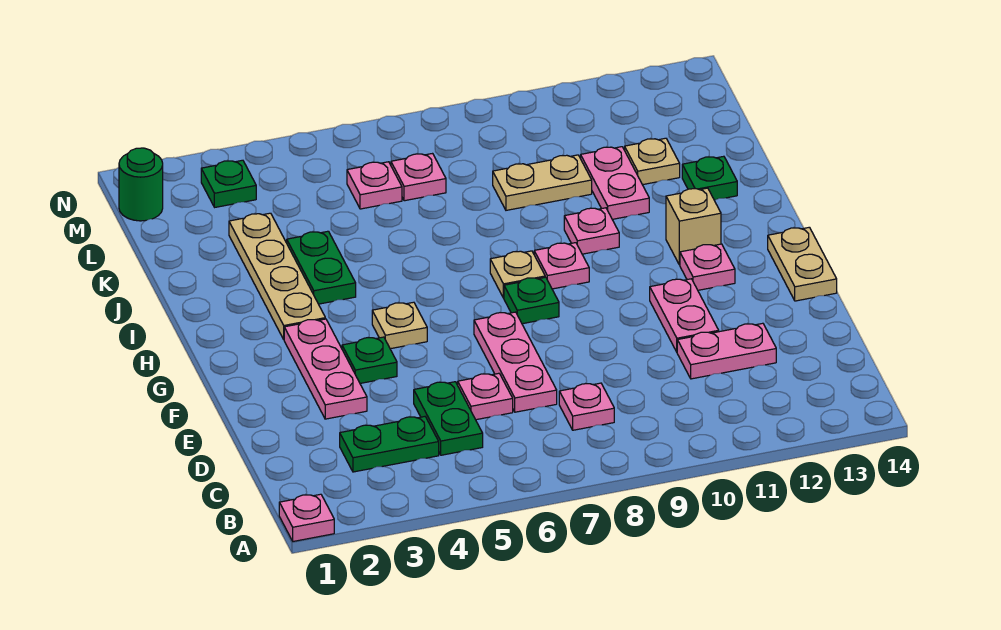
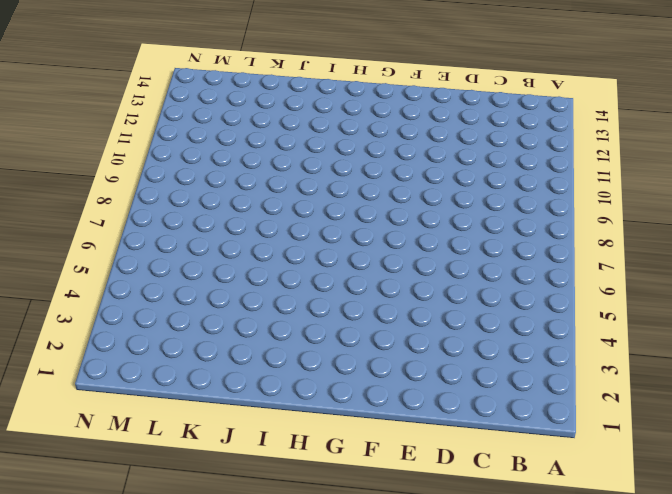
none -> pink plate A1 level 1
none -> green plate C3:C4 level 1
none -> green plate C5:D5 level 1

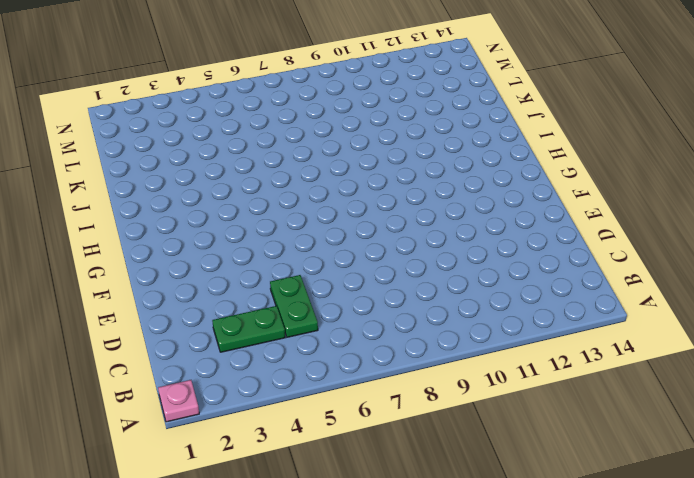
none -> pink plate C8 level 1
none -> pink plate D6 level 1
none -> pink plate D7:F7 level 1

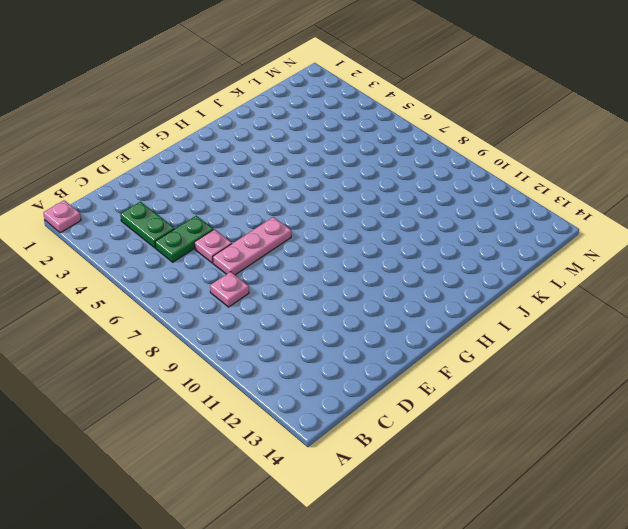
none -> pink plate D11:D12 level 1
none -> pink plate E3:G3 level 1
none -> pink plate E11:F11 level 1

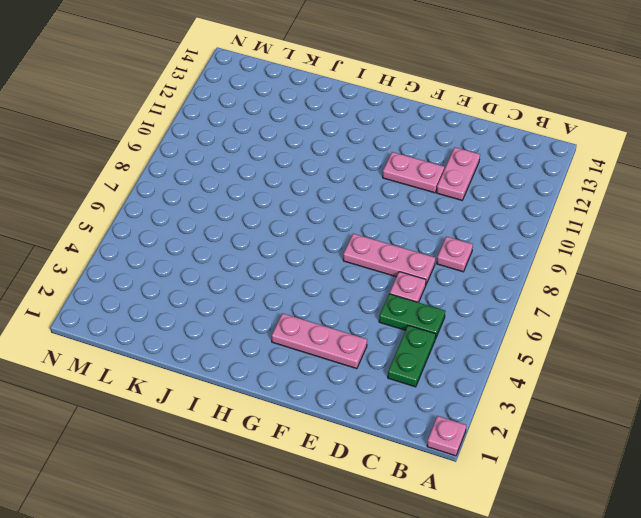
none -> green plate F4 level 1
none -> tan plate F14:G14 level 1
none -> tan plate G5 level 1

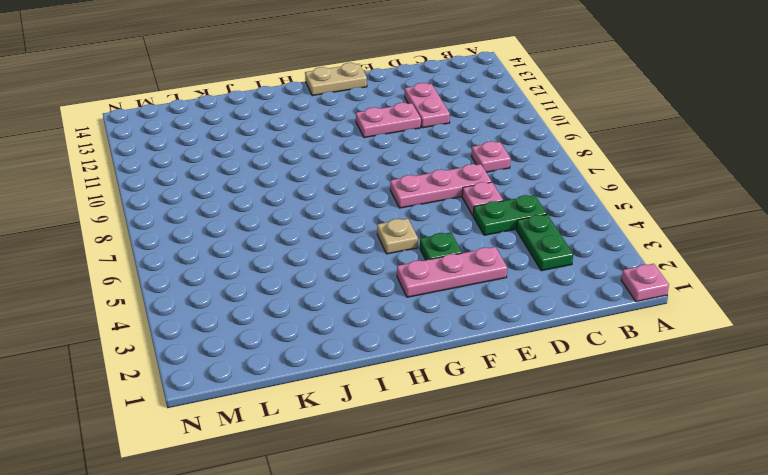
none -> green plate G8 level 1
none -> pink plate G12 level 1
none -> tan plate H3:K3 level 1

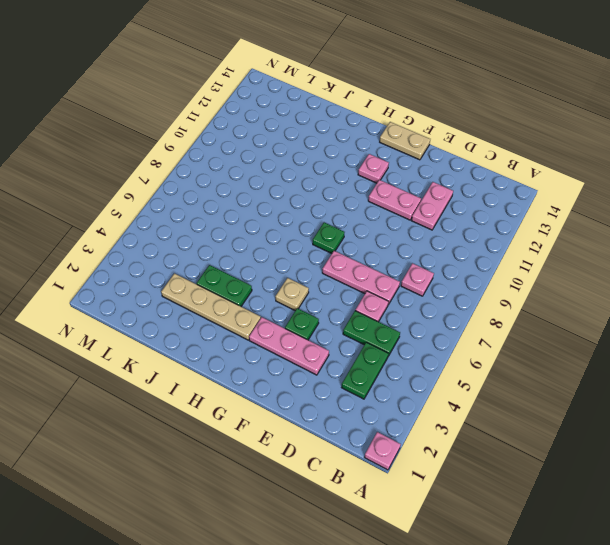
none -> tan plate H8 level 1
none -> pink plate H9 level 1
none -> tan brick H12 level 1

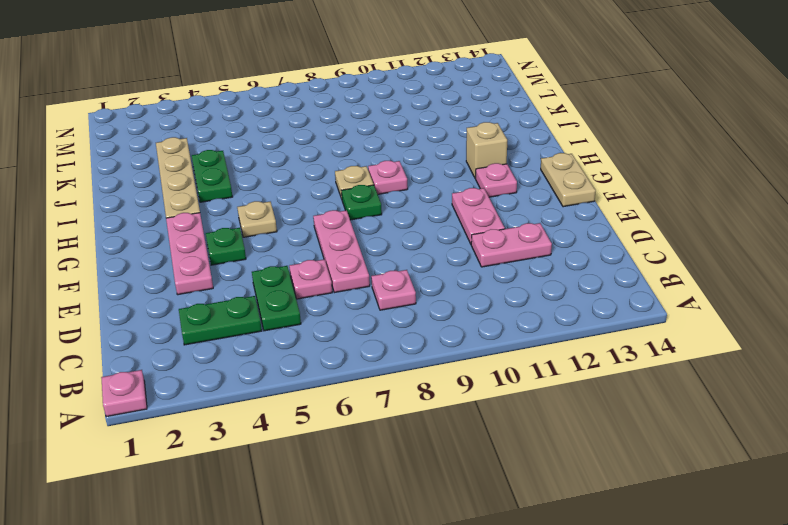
none -> pink plate I10 level 1
none -> pink plate J11:K11 level 1
none -> green plate J13 level 1

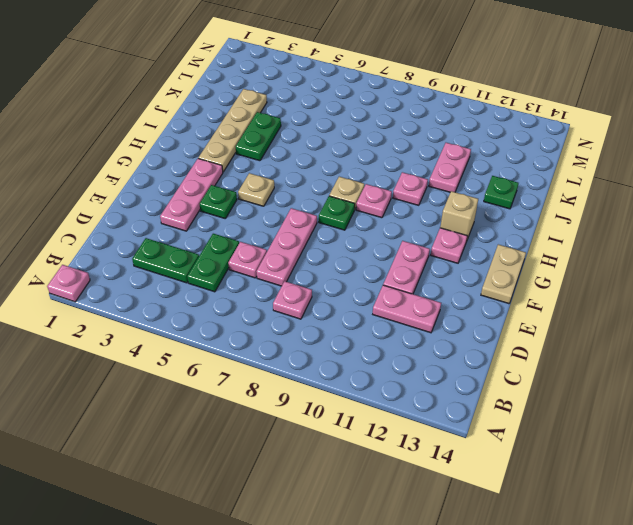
none -> tan plate K9:K10 level 1
none -> tan plate K12 level 1
none -> pink plate L6 level 1

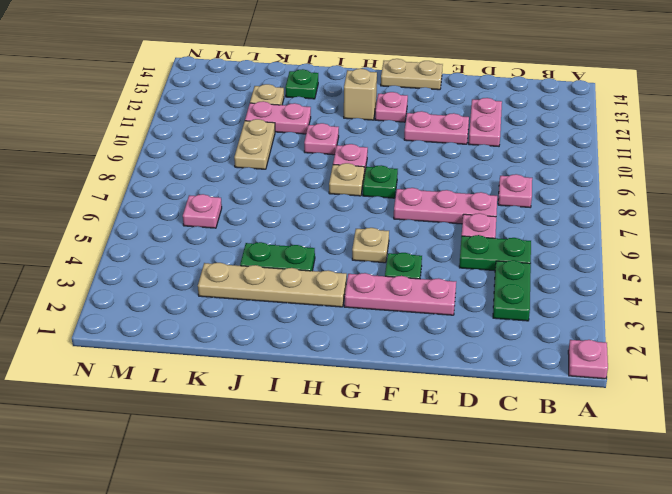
none -> pink plate L7 level 1
none -> green round brick M1 level 1
none -> green plate M3 level 1

